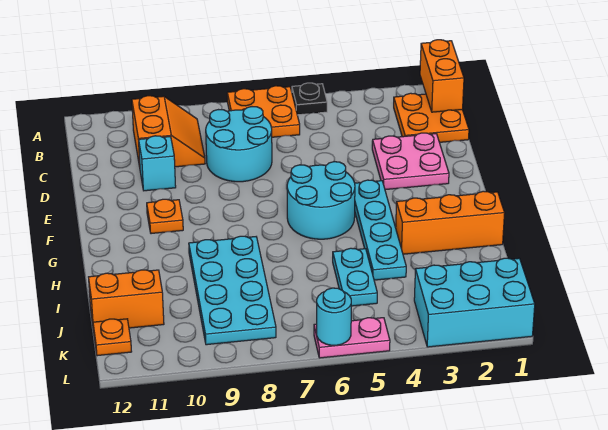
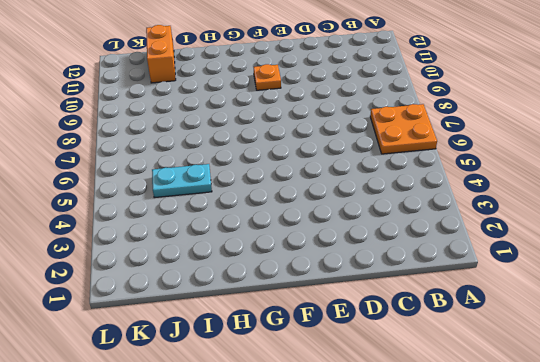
none -> black plate A5 level 1
none -> orange plate B1:C2 level 1
none -> orange slope B9:C10 level 1 top 10

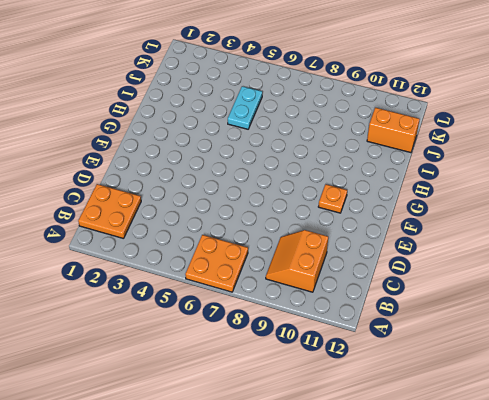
none -> black plate A5 level 1
none -> cyan round brick C7:D8 level 1
none -> pink plate D2:E3 level 1

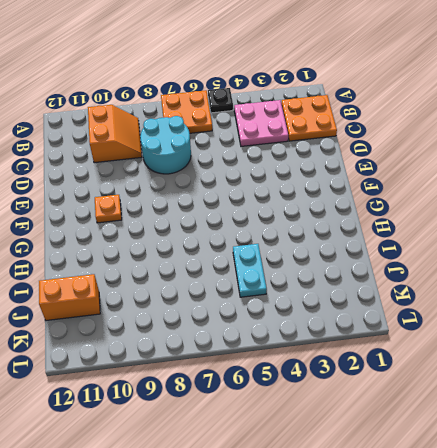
pink plate B3:C4 level 1 -> pink plate D2:E3 level 1
none -> cyan brick D10 level 1
none -> cyan plate F4:I4 level 1
none -> cyan round brick F5:G6 level 1

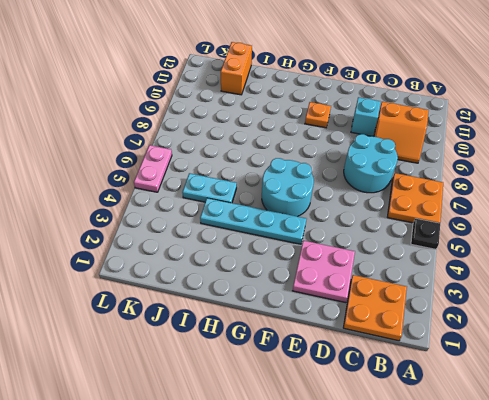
none -> orange brick H1:H3 level 1
none -> cyan plate H8:K9 level 1
none -> cyan brick K1:L3 level 1

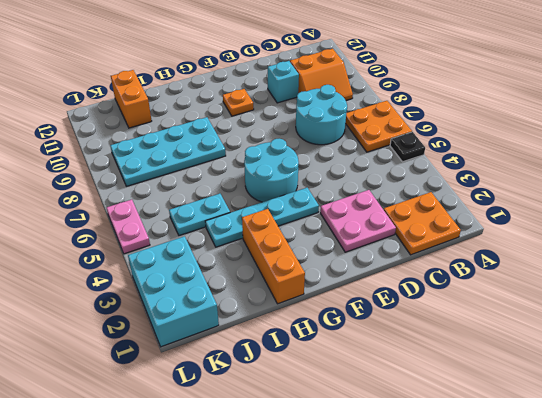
none -> orange plate K12 level 1
none -> orange brick A1:B1 level 2
none -> cyan round brick L6 level 2

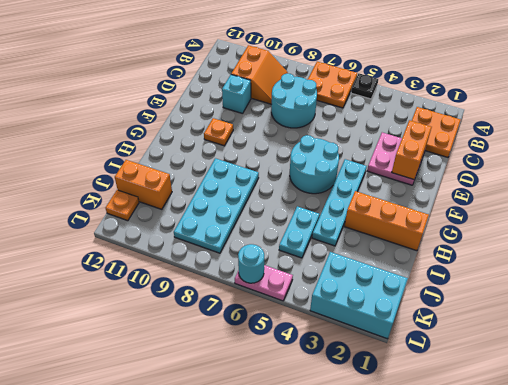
orange brick D2:E2 level 2 -> orange brick A1:B1 level 2

